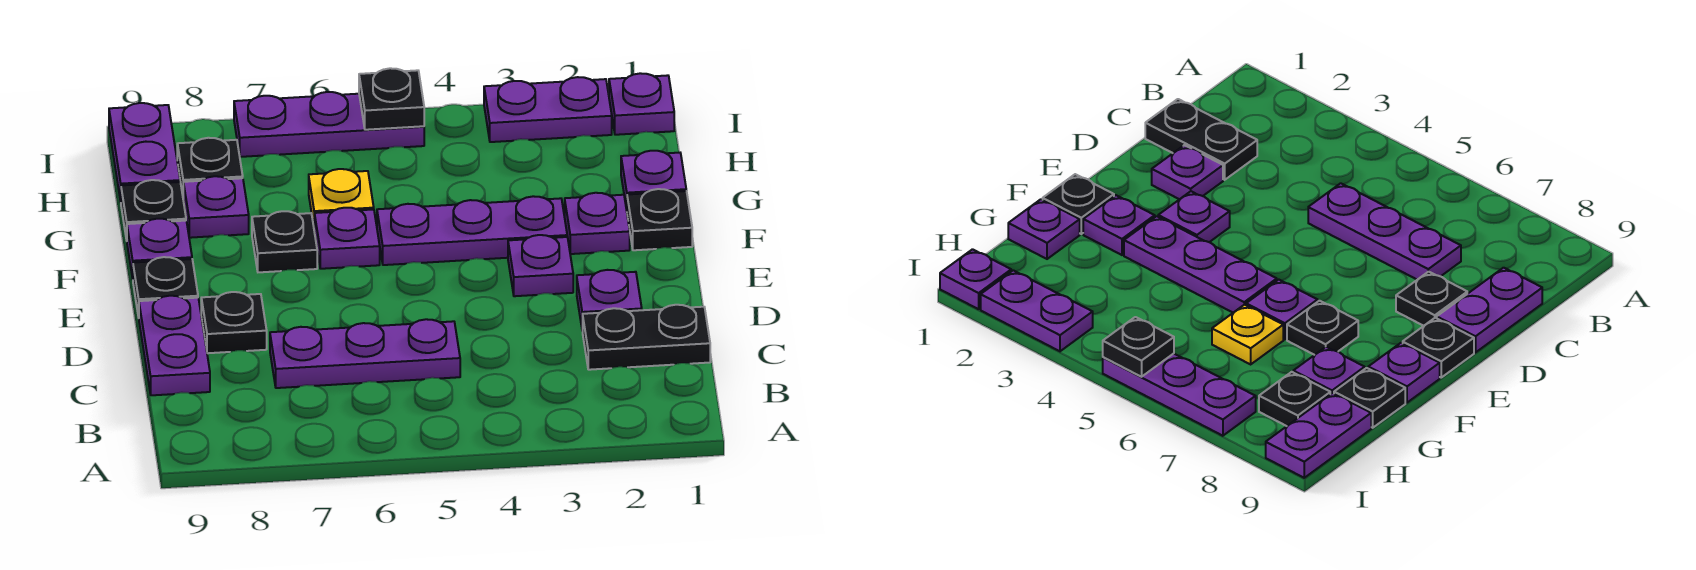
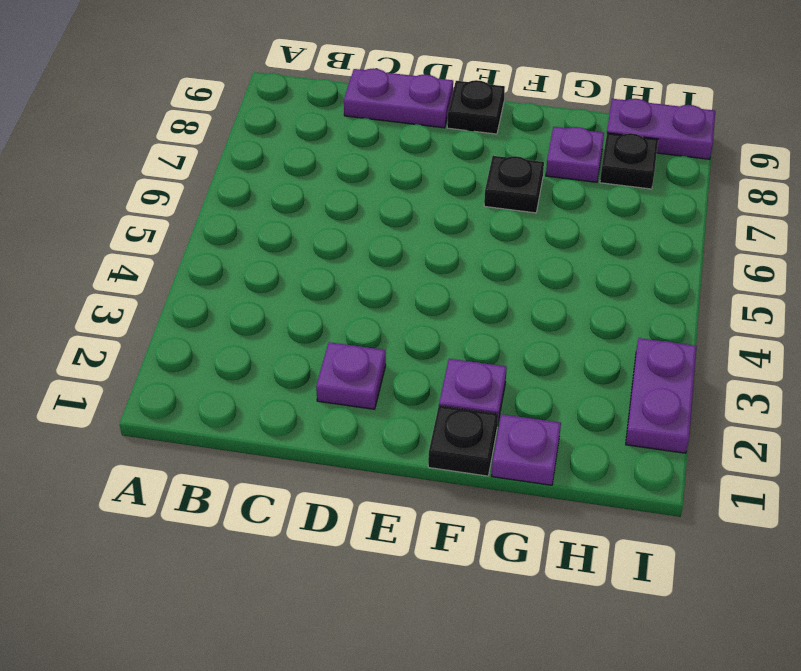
none -> black plate C1:C2 level 1
none -> purple plate C5:C7 level 1
none -> black plate D8 level 1

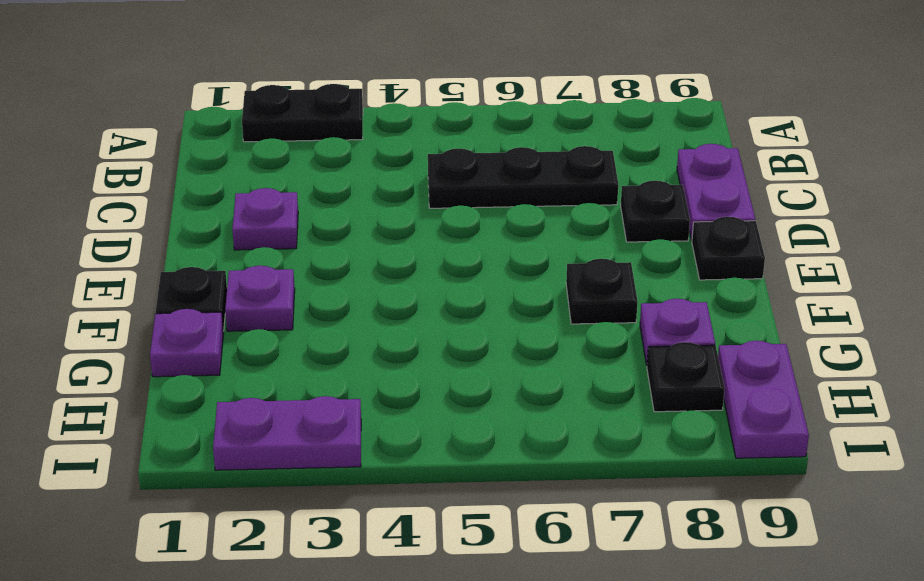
black plate A2:A3 level 1 -> black plate C1:C2 level 1
black plate C5:C7 level 1 -> purple plate C5:C7 level 1
none -> purple plate E3 level 1
none -> purple plate F3:F5 level 1
none -> purple plate F6 level 1

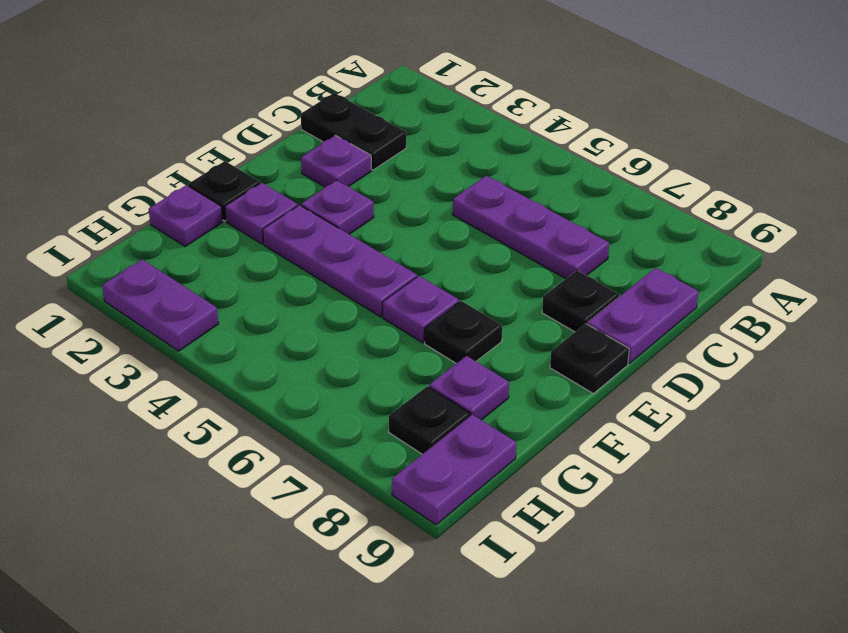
none -> purple plate F9 level 1
none -> yellow plate G6 level 1
none -> black plate G9 level 1

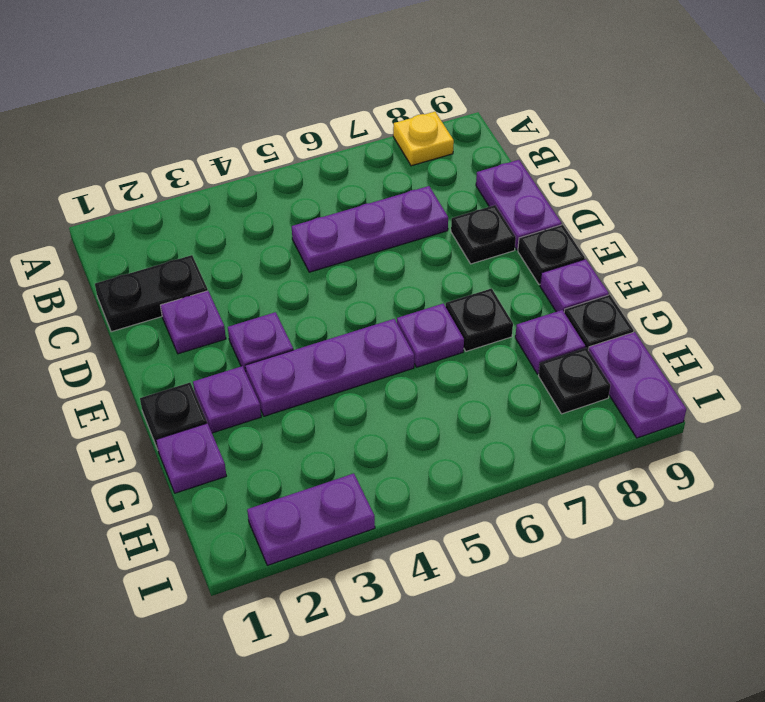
yellow plate A8 level 1 -> yellow plate G6 level 1
none -> purple plate I1 level 1
none -> purple plate I5:I7 level 1
none -> black plate I5 level 2

